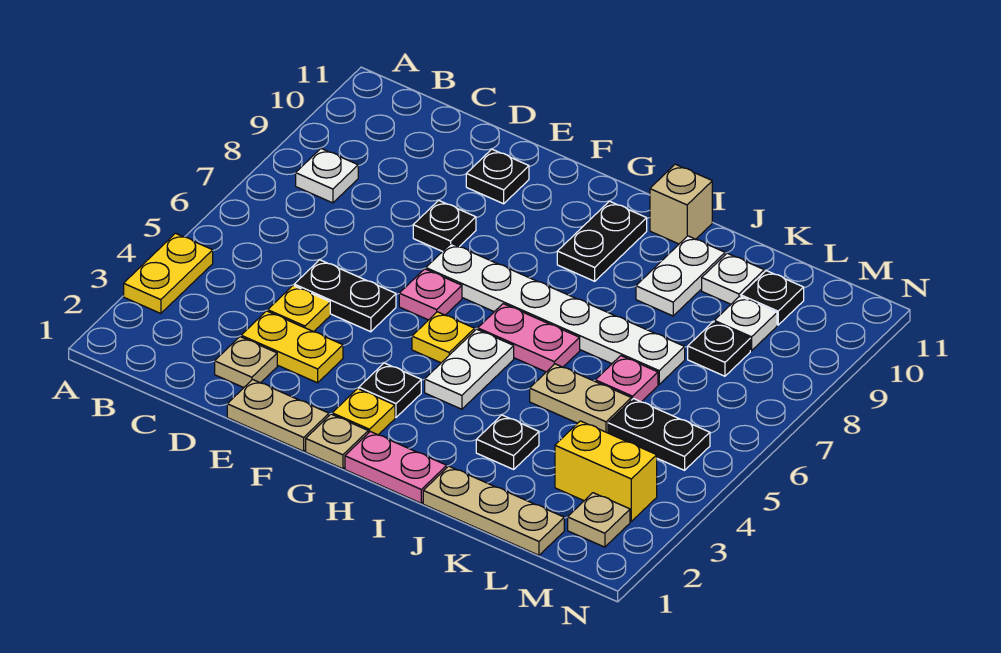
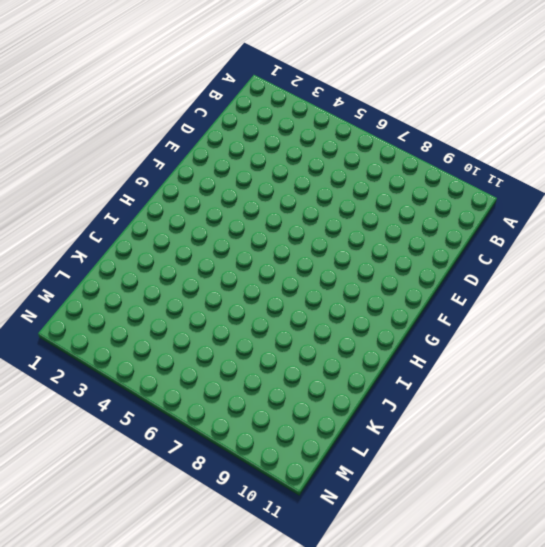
none -> yellow plate A3:A4 level 1
none -> white plate B8 level 1
none -> tan plate D2 level 1
none -> yellow plate D3:E3 level 1

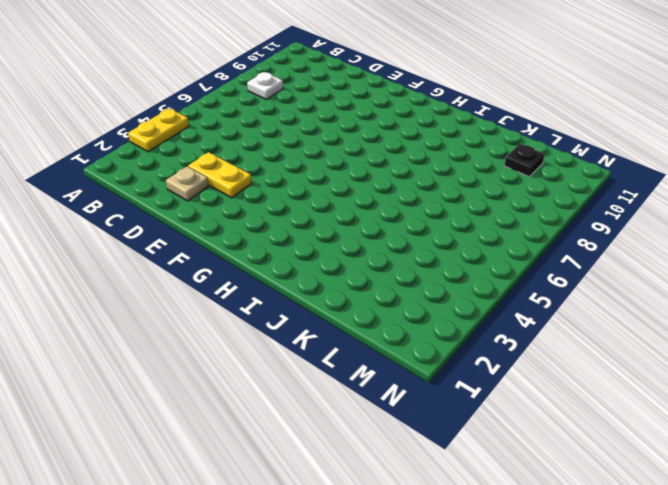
none -> yellow plate D4 level 1
none -> black plate D5:E5 level 1
none -> tan plate E1:F1 level 1
none -> black plate E8 level 1

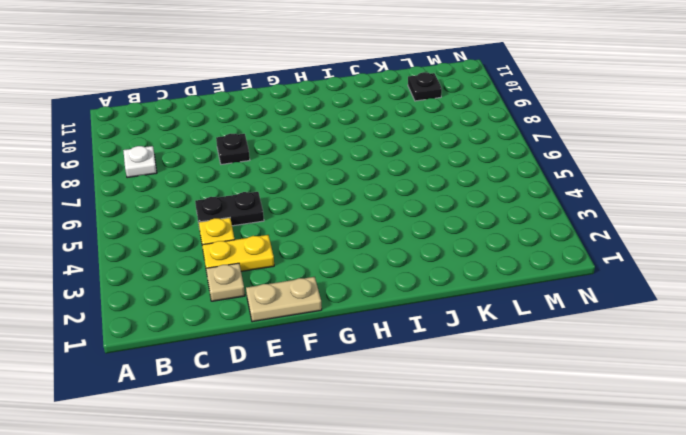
none -> yellow plate A3:A4 level 1
none -> black plate E10 level 1
none -> pink plate F6 level 1
none -> white plate F7:K7 level 1

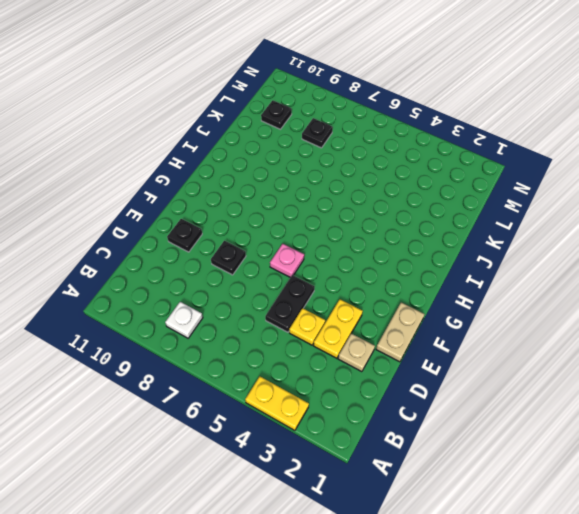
none -> white plate F7:K7 level 1
none -> tan plate G1 level 1
none -> yellow plate G2 level 1
none -> black plate G3 level 1

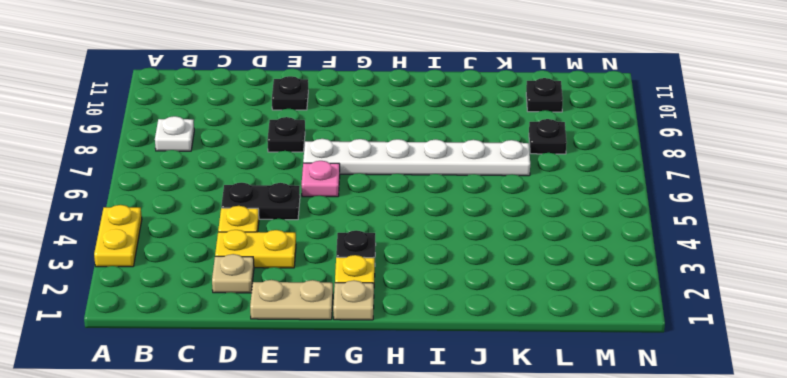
none -> yellow plate G5 level 1
none -> pink plate H1:I1 level 1
none -> white plate H4:H5 level 1
none -> pink plate H6:I6 level 1

